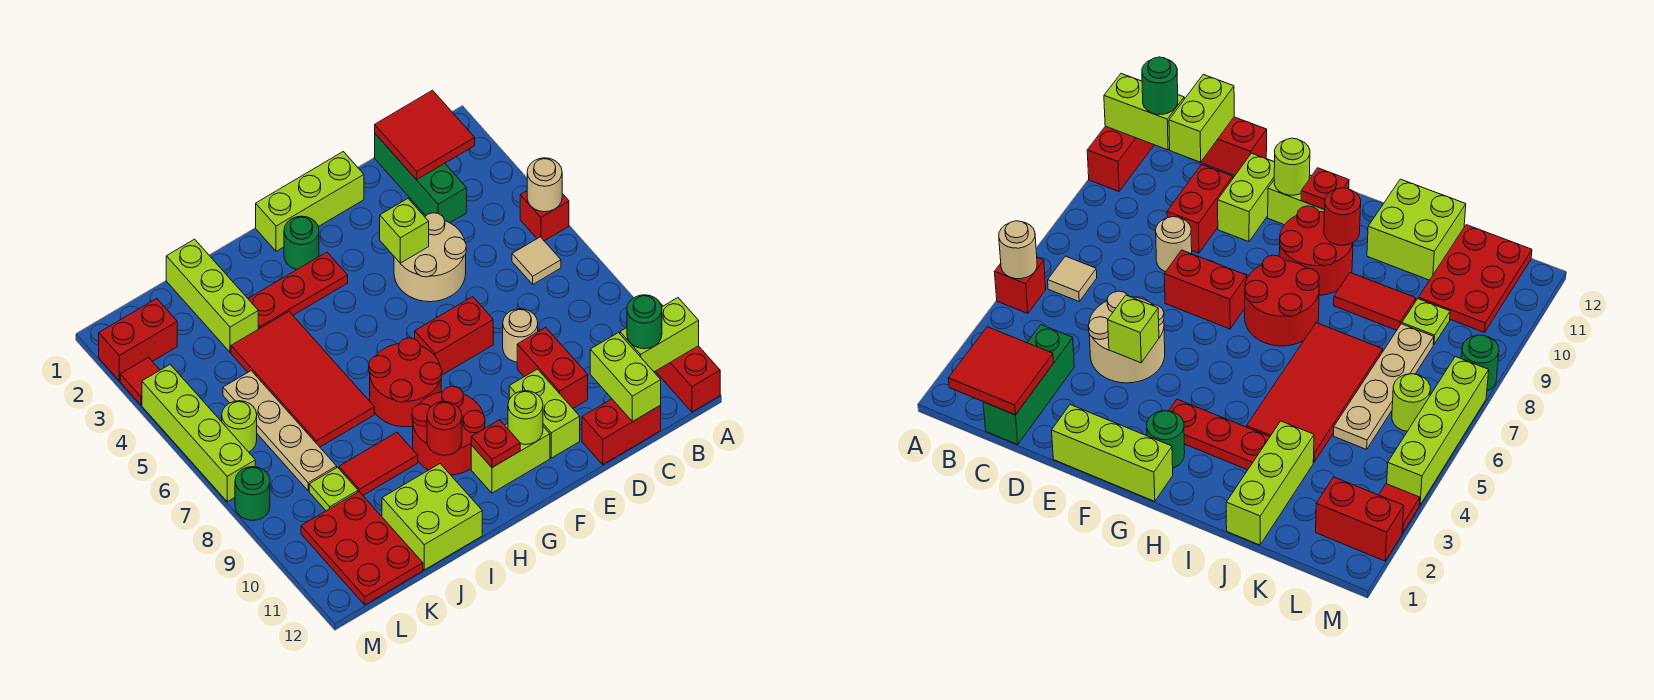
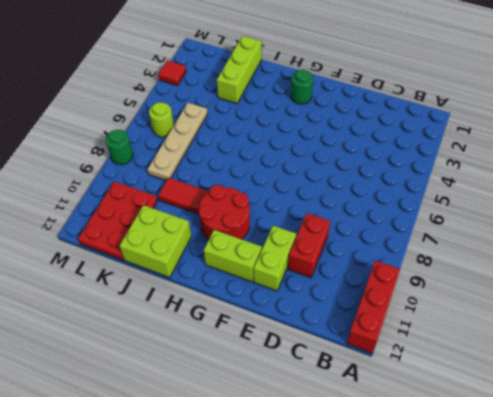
none -> red brick A5 level 1
none -> tan tile B6 level 1
none -> green brick C1:C3 level 1
none -> red brick C12:D12 level 1

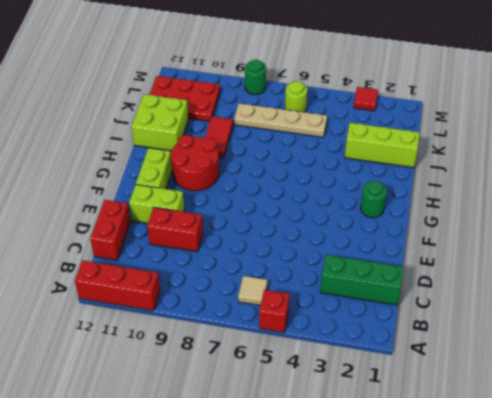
none -> tan round brick D4:E5 level 1
none -> tan round brick D8 level 1
none -> lime brick E1:G1 level 1
none -> red brick E7:F7 level 1

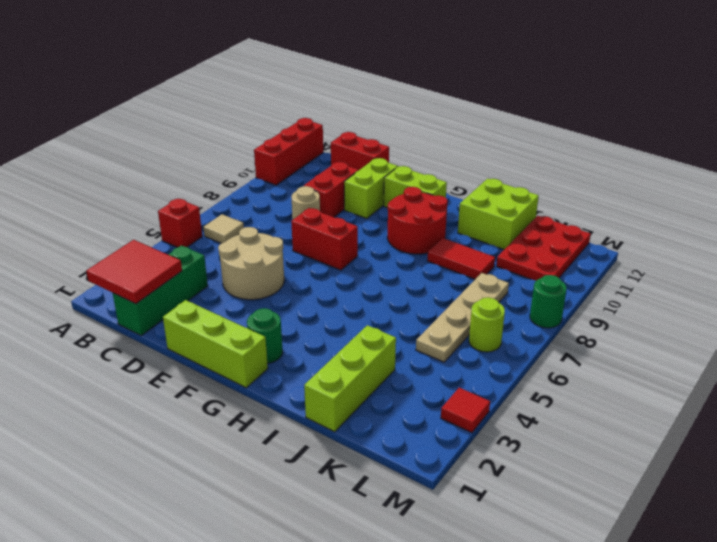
none -> red plate G3:I3 level 1
none -> red round brick G7:H8 level 1
none -> red tile I4:J7 level 1
none -> lime plate K9 level 1

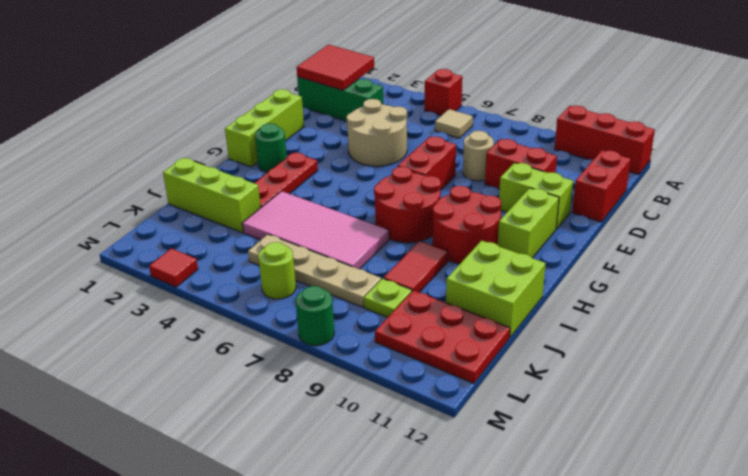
pink tile I4:J7 level 1 -> red tile I4:J7 level 1
none -> red brick L2:M2 level 1
none -> lime brick M4:M7 level 1
none -> tan round brick A5 level 2
none -> lime brick A11:B11 level 2

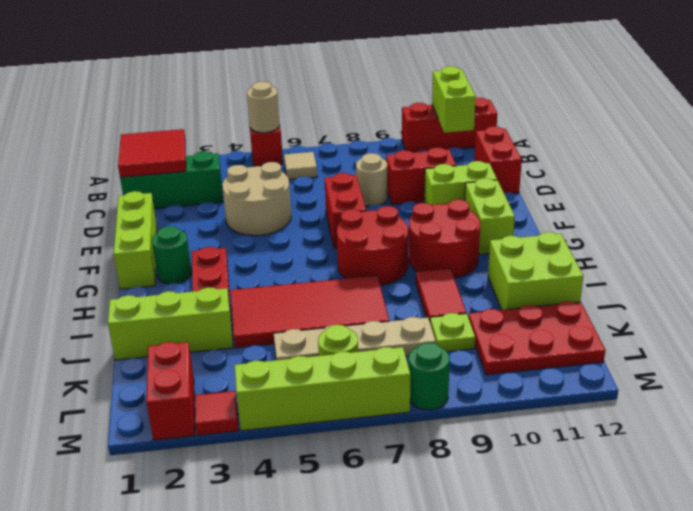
none -> lime brick C11:C12 level 2
none -> lime brick E4 level 2
none -> lime round brick F11 level 2
none -> red plate G11 level 2

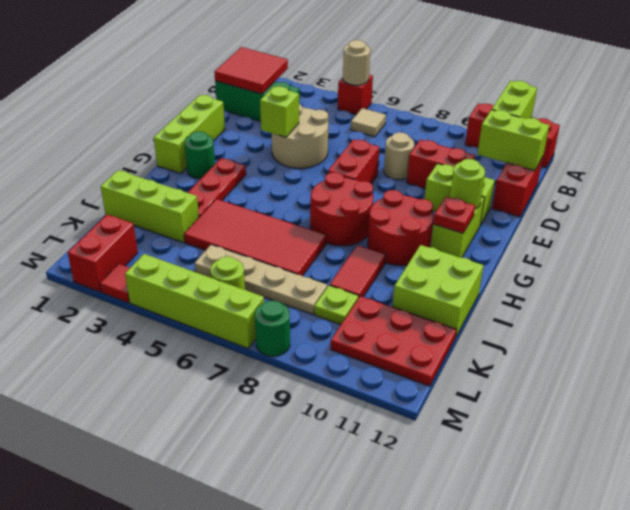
none -> red round brick H10 level 2
none -> green round brick B11 level 3

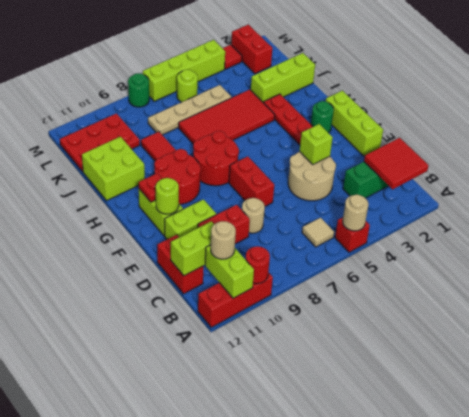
red round brick A10 level 2 -> red round brick H10 level 2
tan round brick B11 level 3 -> green round brick B11 level 3
none -> lime plate K9 level 1

